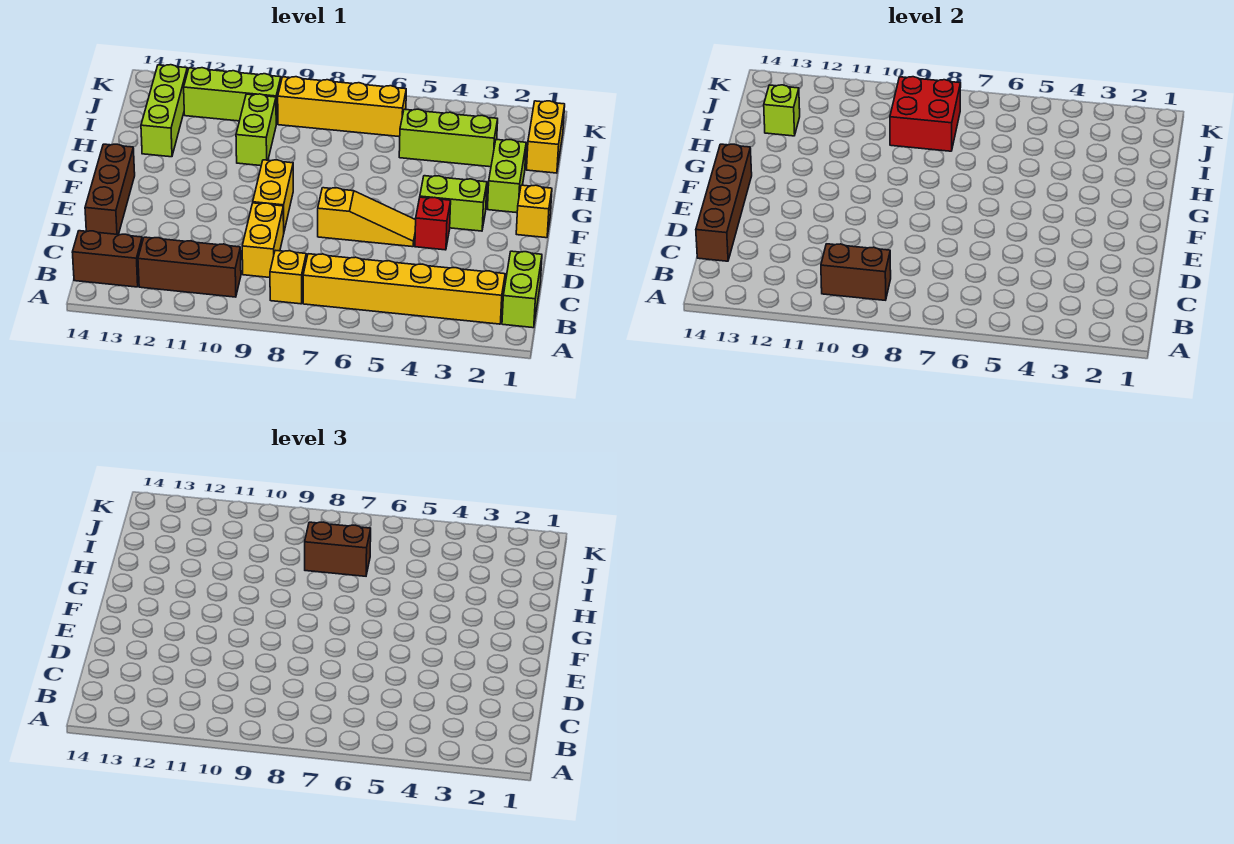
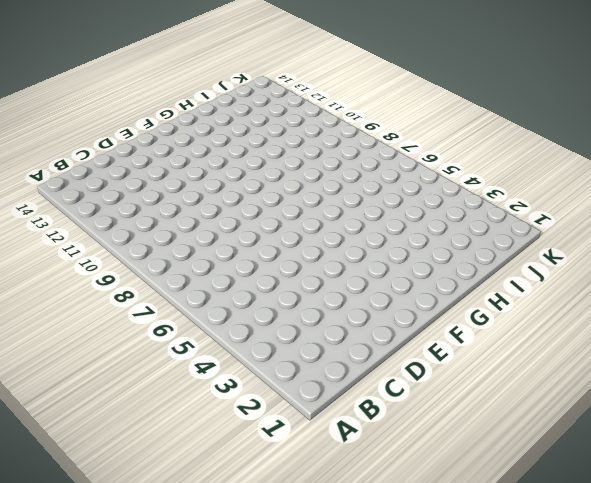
none -> lime brick B1:C1 level 1
none -> yellow brick B2:B7 level 1
none -> yellow brick B8 level 1

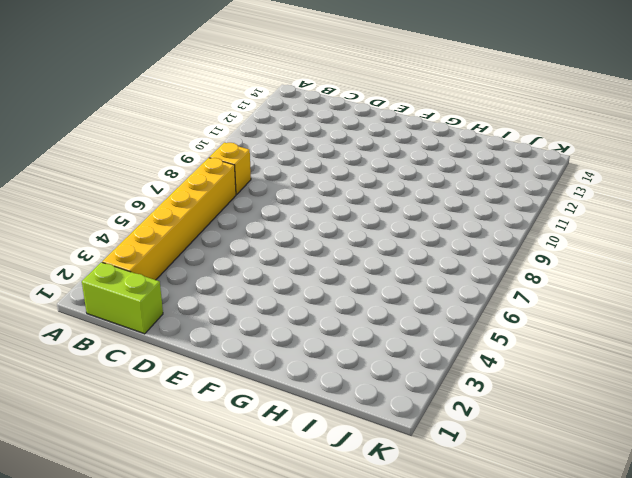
none -> brown brick B10:B12 level 1
none -> brown brick B13:B14 level 1
none -> yellow brick C9:D9 level 1

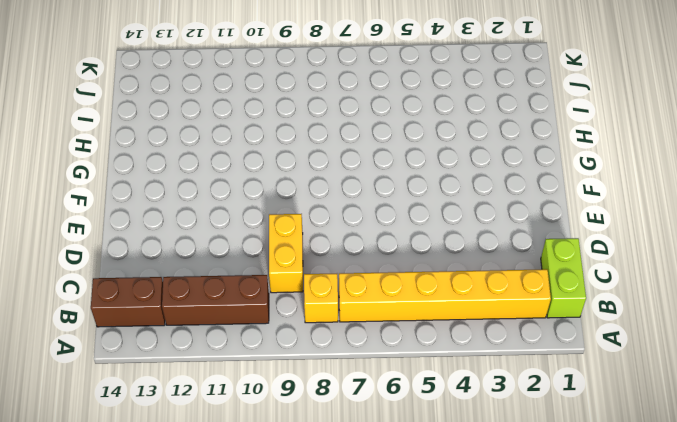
none -> brown brick D14:F14 level 1
none -> red brick E4 level 1
none -> yellow slope E5:E7 level 1 top 7

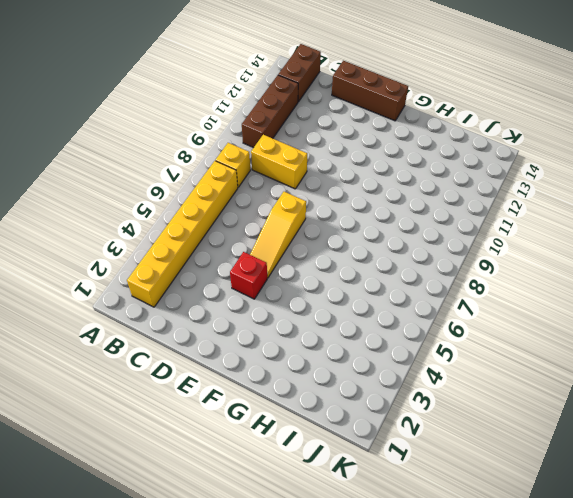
none -> lime brick B1:C1 level 1
none -> yellow brick E9:F9 level 1
none -> yellow brick F1 level 1

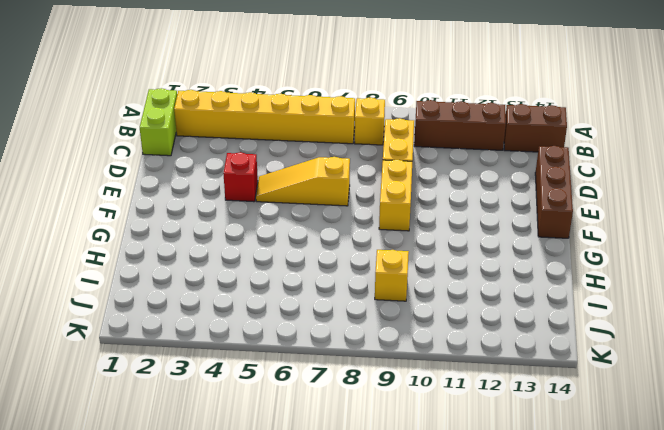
yellow brick I9 level 1 -> yellow brick F1 level 1
none -> lime brick F3:F4 level 1
none -> lime brick G2:H2 level 1
none -> lime brick H10:I10 level 1

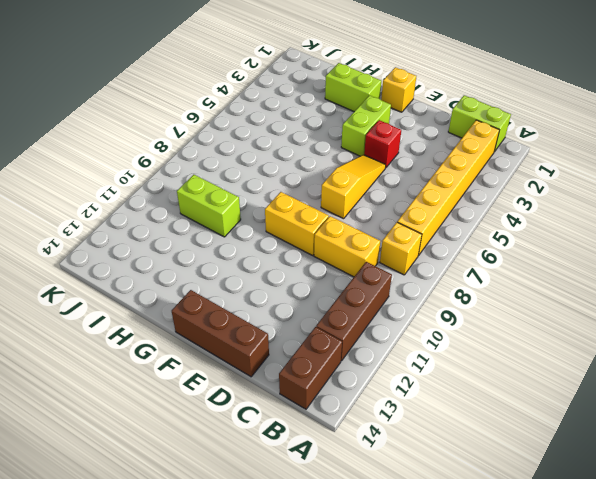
none -> lime brick H13:J13 level 1
none -> yellow brick I1:J1 level 1
none -> lime brick I3:I5 level 1

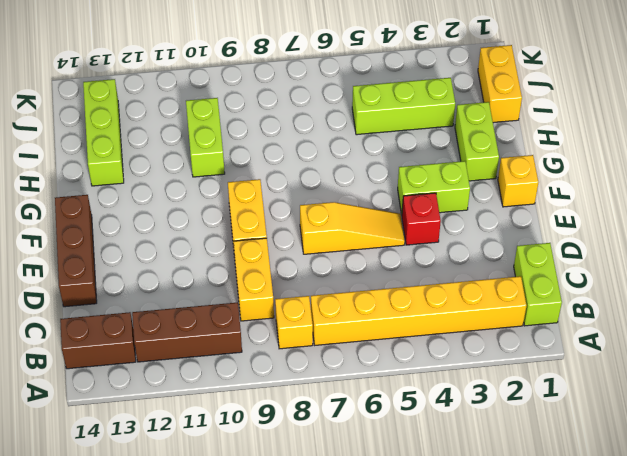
none -> yellow brick J6:J9 level 1
none -> lime brick J10:J12 level 1
none -> brown brick B9:B10 level 2

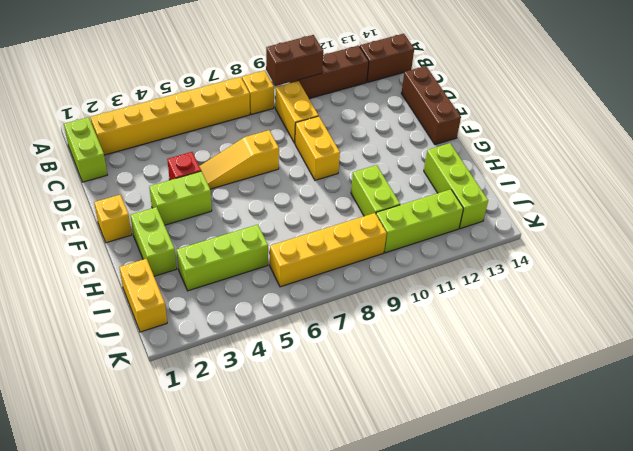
none -> brown brick C14:F14 level 2
none -> red brick I8:J9 level 2
none -> lime brick I13 level 2

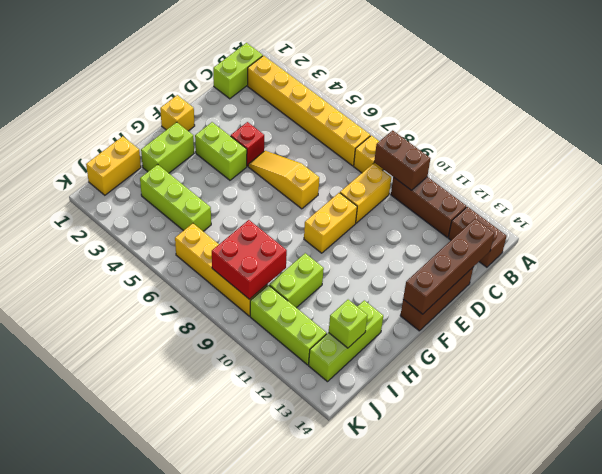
none -> brown brick I7:I8 level 3

